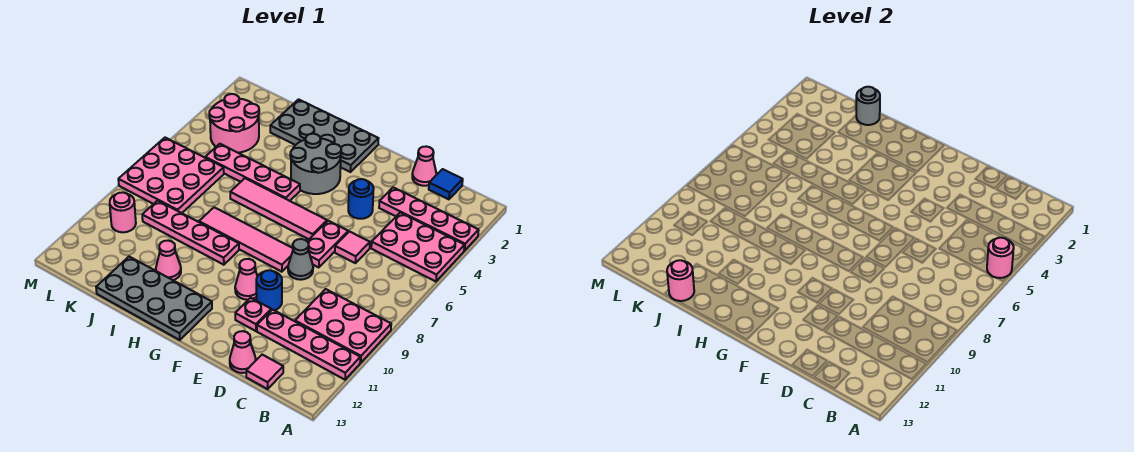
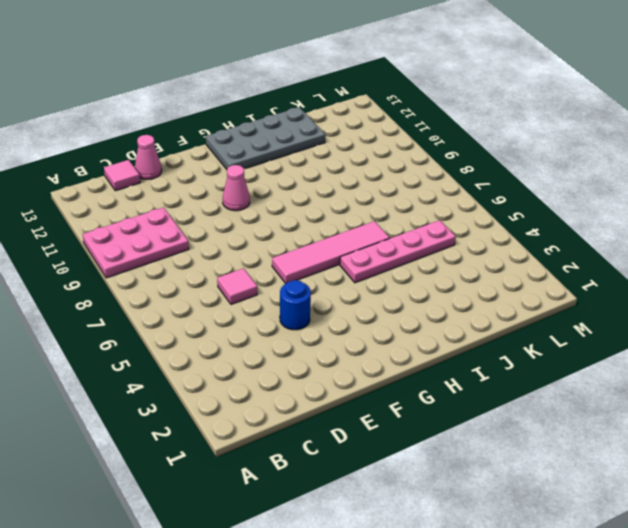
none -> pink plate A3:D3 level 1
none -> pink plate A4:C5 level 1
none -> pink plate A11:D11 level 1

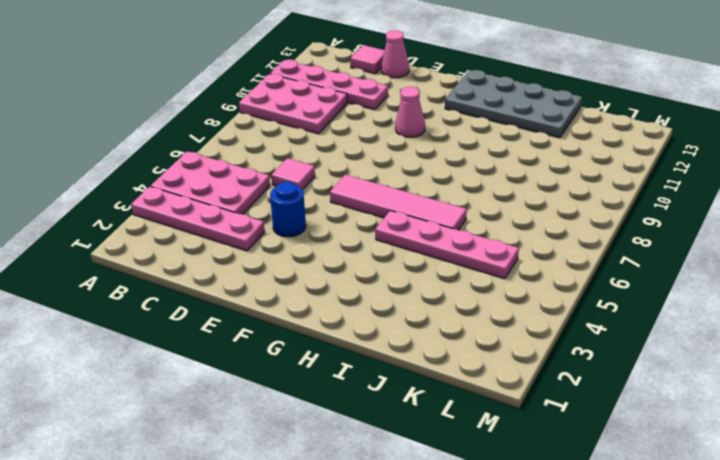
none -> blue tile C1 level 1
none -> pink cone D1 level 1
none -> pink plate E6:E7 level 1

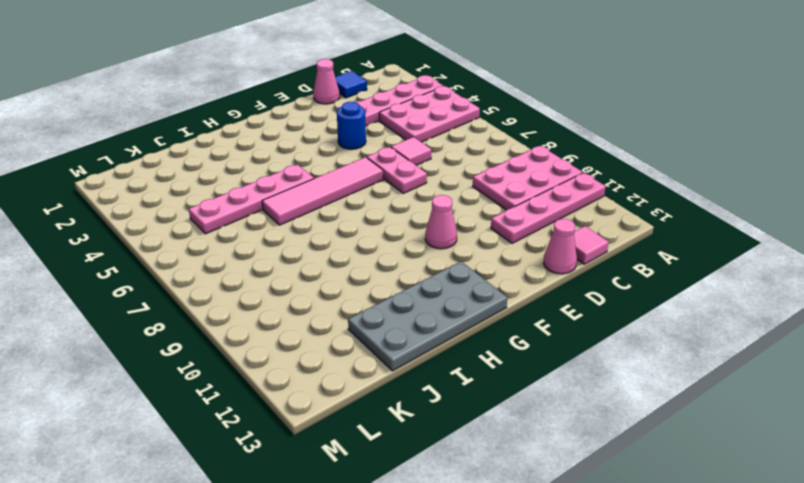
none -> grey cone E8 level 1
none -> blue round brick E10 level 1
none -> pink plate E11 level 1

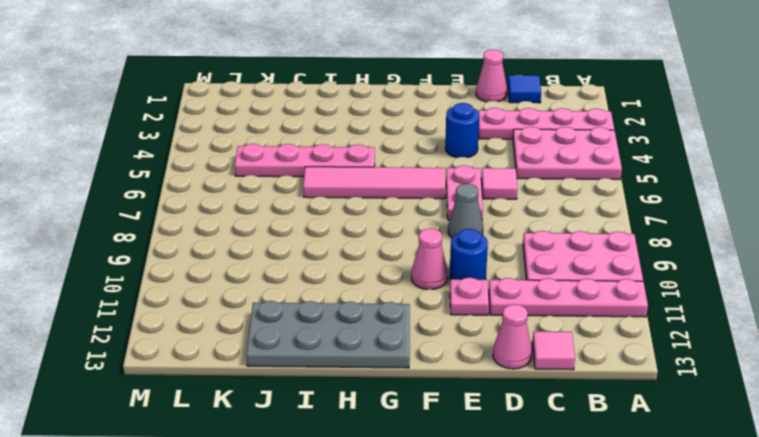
none -> pink tile F8:I8 level 1
none -> grey plate G1:J2 level 1
none -> grey round brick G3:H4 level 1

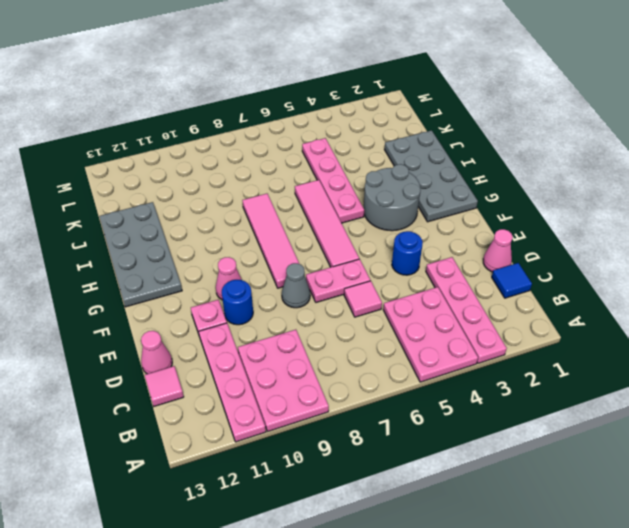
none -> pink plate H9:K9 level 1
none -> pink cone I11 level 1
none -> pink round brick K3:L4 level 1

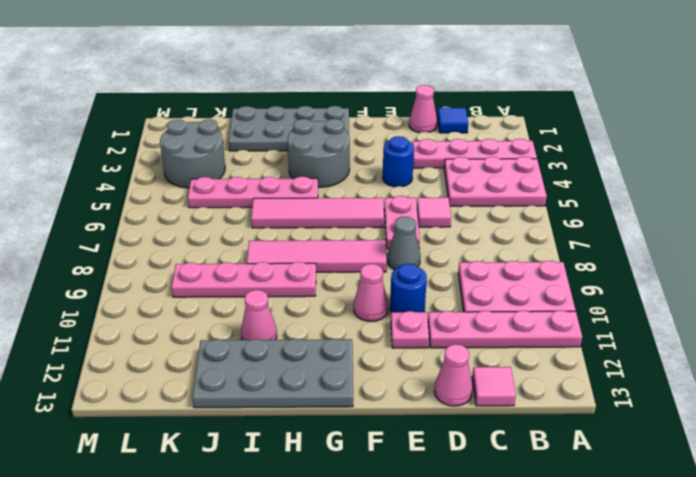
grey round brick K3:L4 level 1 -> pink round brick K3:L4 level 1
none -> pink plate K6:M8 level 1
none -> pink round brick L10 level 1
none -> pink round brick A5 level 2

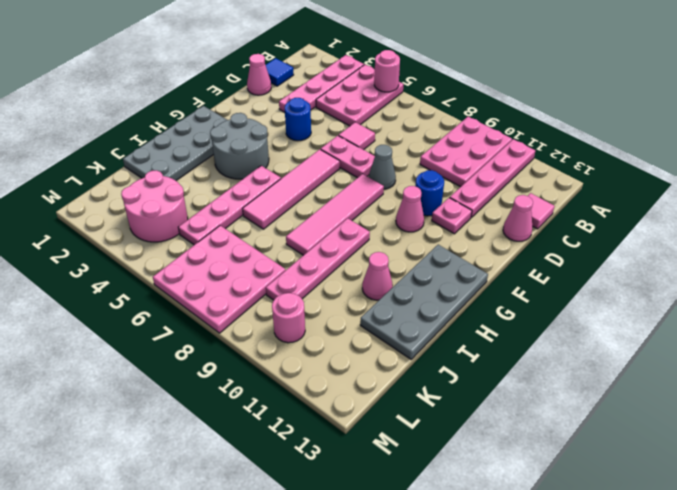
none -> grey round brick J1 level 2
none -> pink round brick J13 level 2

